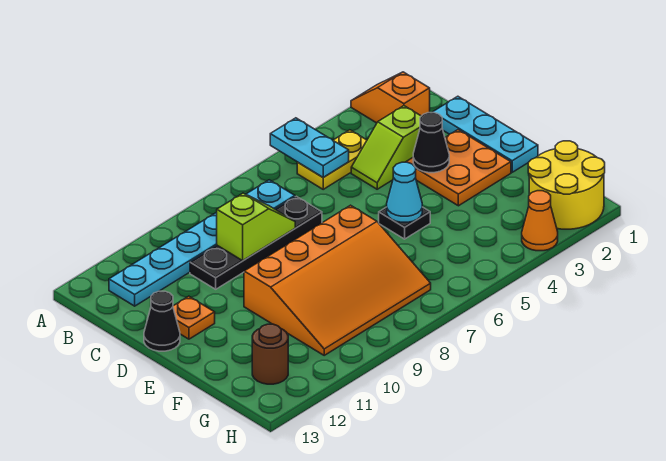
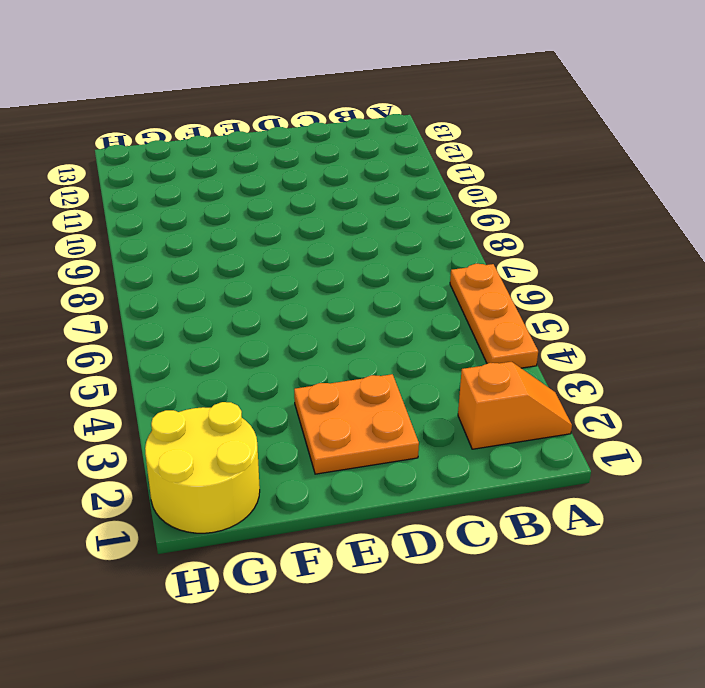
orange plate A4:A6 level 1 -> none
none -> yellow plate B4:B5 level 1
none -> cyan plate B7:B12 level 1
none -> cyan plate C1:E1 level 1

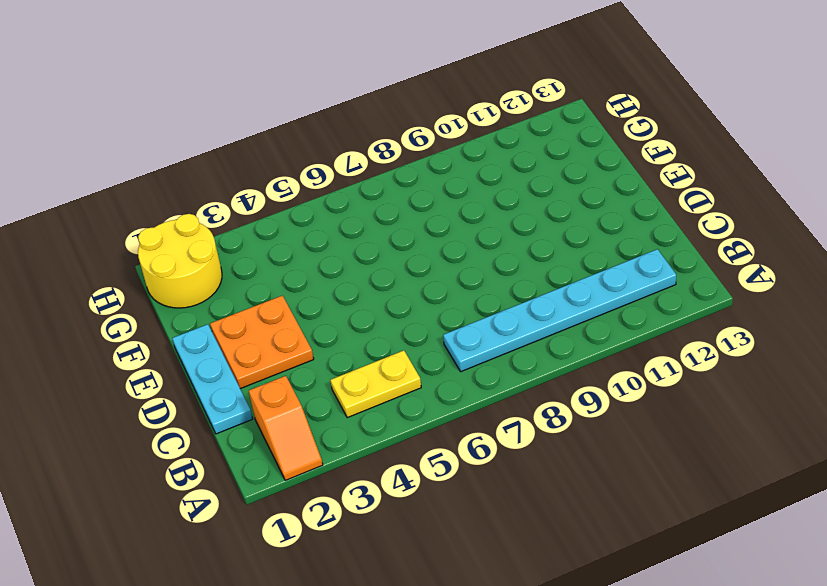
none -> lime slope C3:C4 level 1 top 3
none -> black plate C7:C10 level 1
none -> orange plate D12 level 1

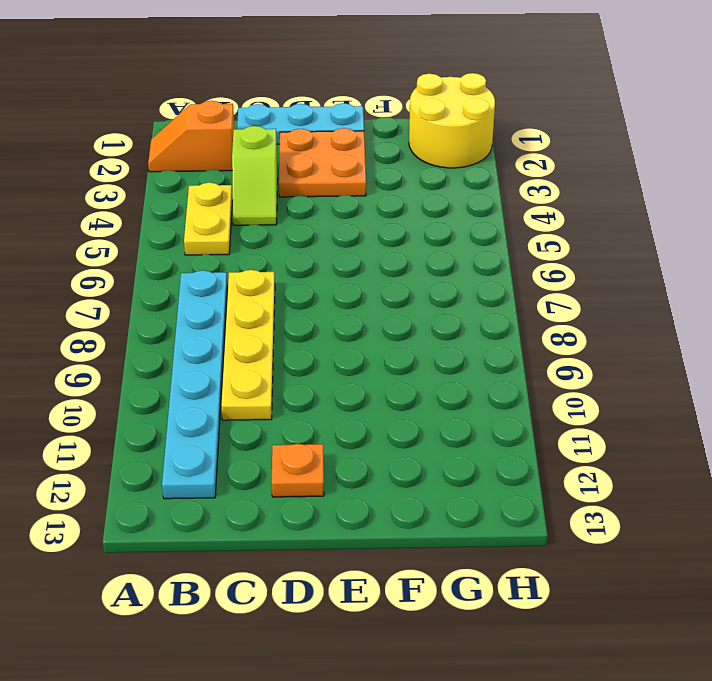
yellow plate C7:C10 level 1 -> black plate C7:C10 level 1
none -> black cone D13 level 1
none -> black plate E5 level 1
none -> orange slope E7:G10 level 1 top E

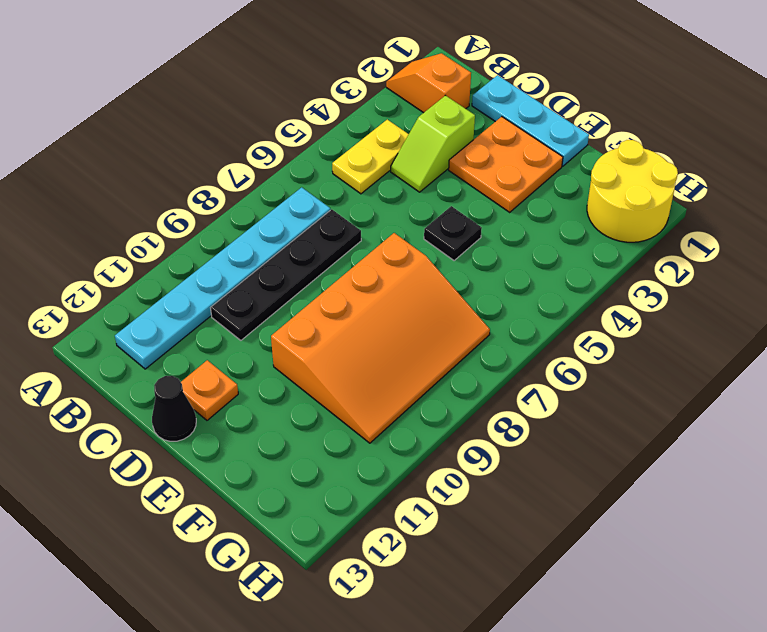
none -> brown round brick G12 level 1
none -> orange cone H3 level 1
none -> cyan plate A5:B5 level 2

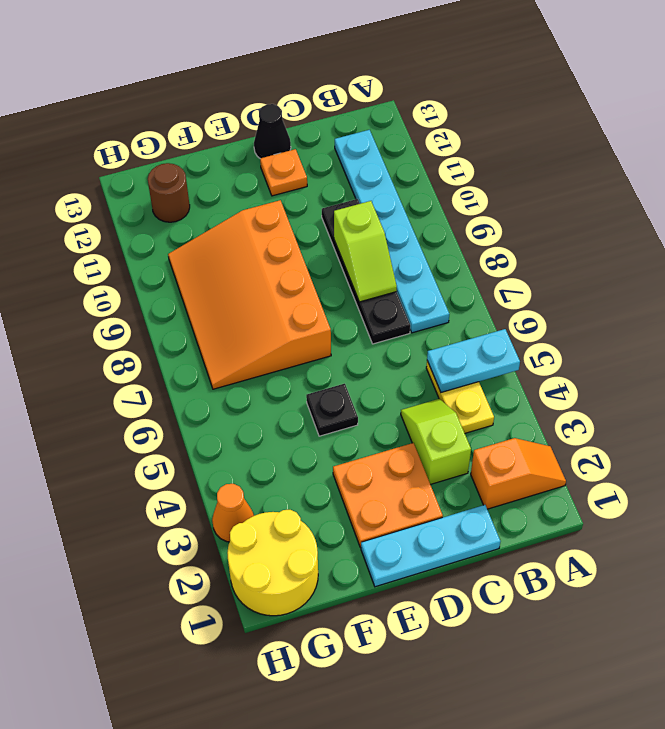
none -> black cone D3 level 2
none -> cyan cone E5 level 2

